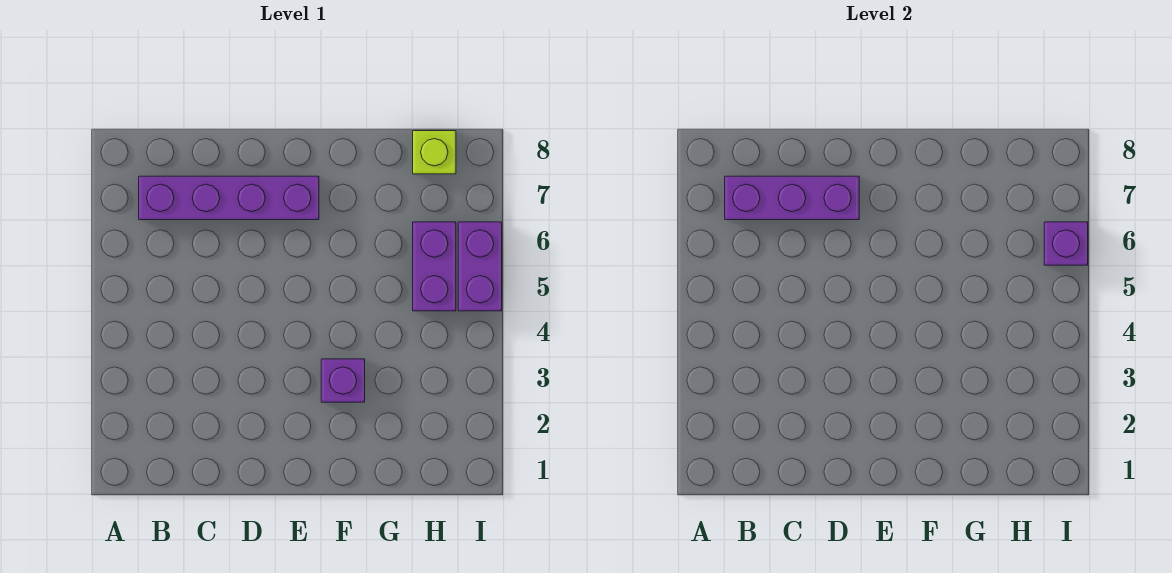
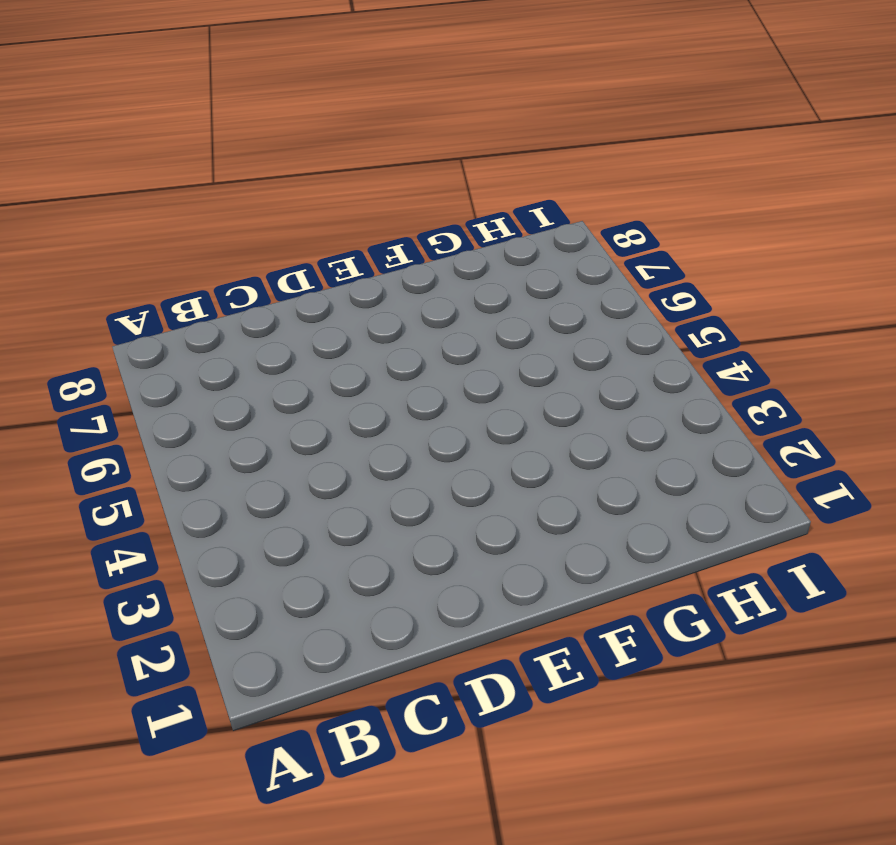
none -> purple brick B7:E7 level 1
none -> purple brick F3 level 1

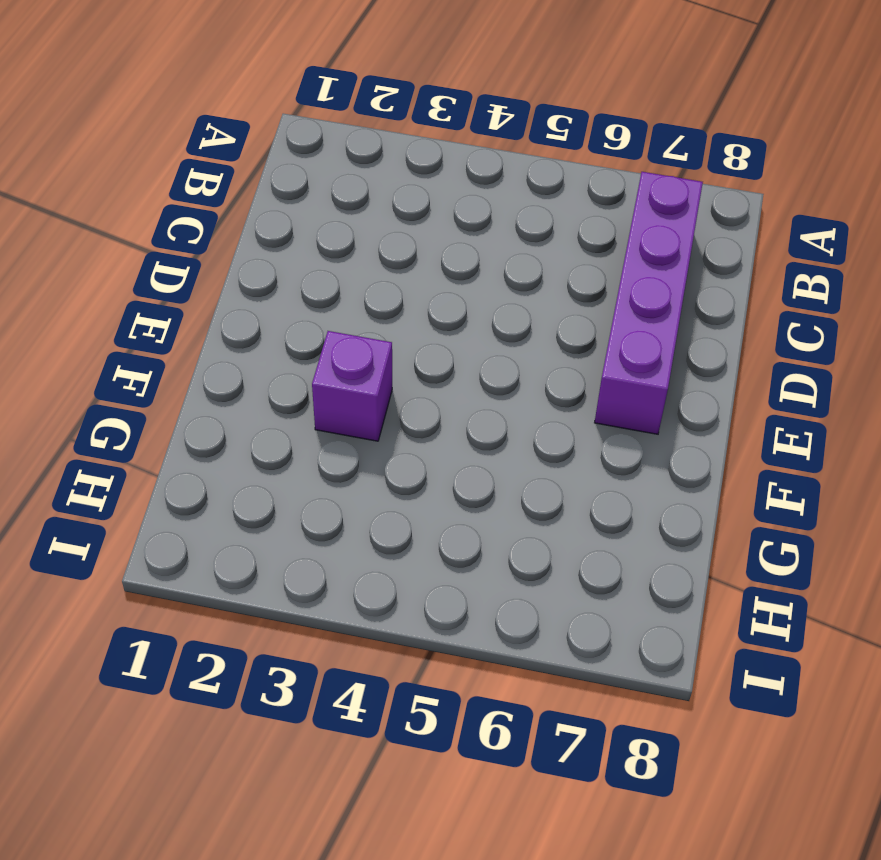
none -> purple brick H5:H6 level 1
none -> lime brick H8 level 1

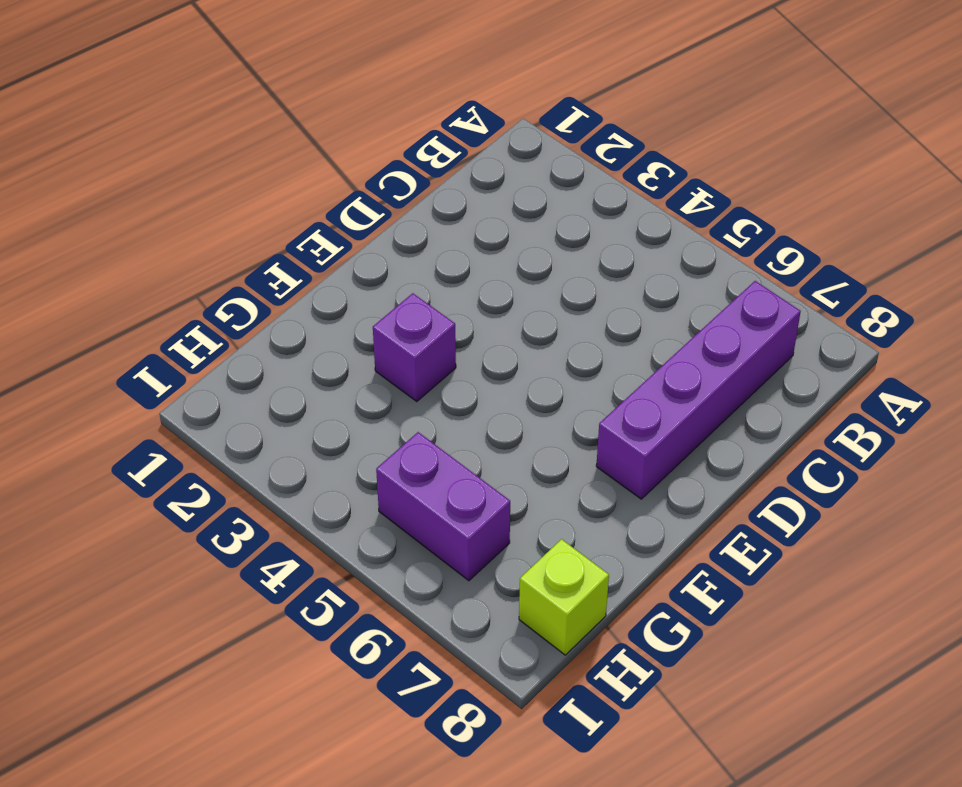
none -> purple brick I5:I6 level 1
none -> purple brick B7:D7 level 2

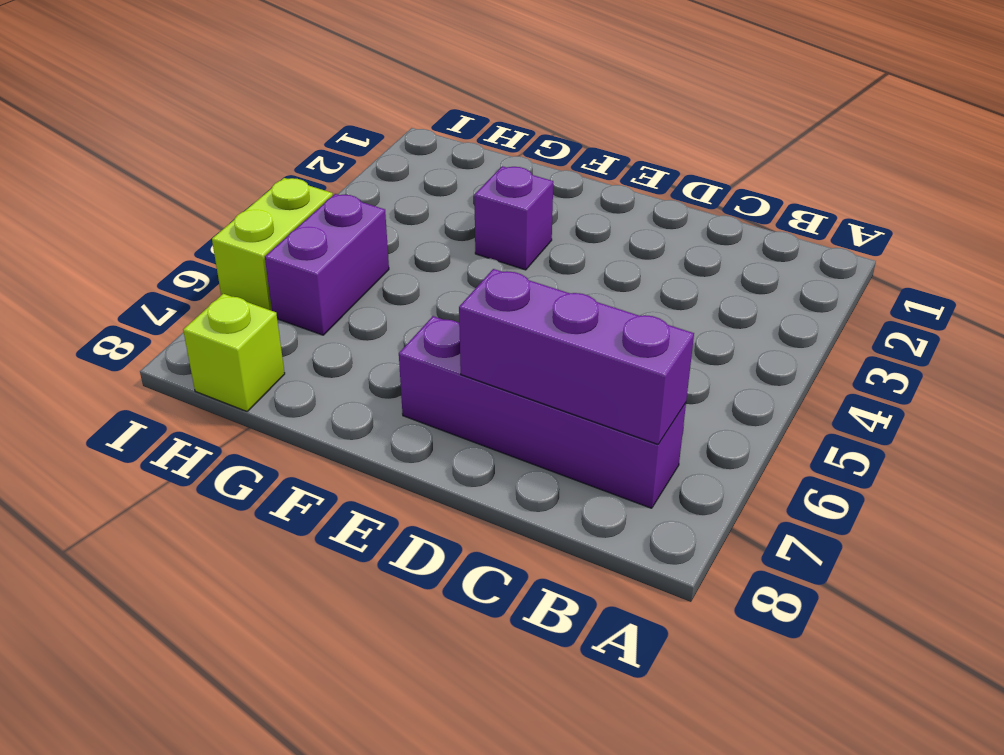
lime brick I5:I6 level 1 -> purple brick I5:I6 level 1
none -> purple brick I6 level 2

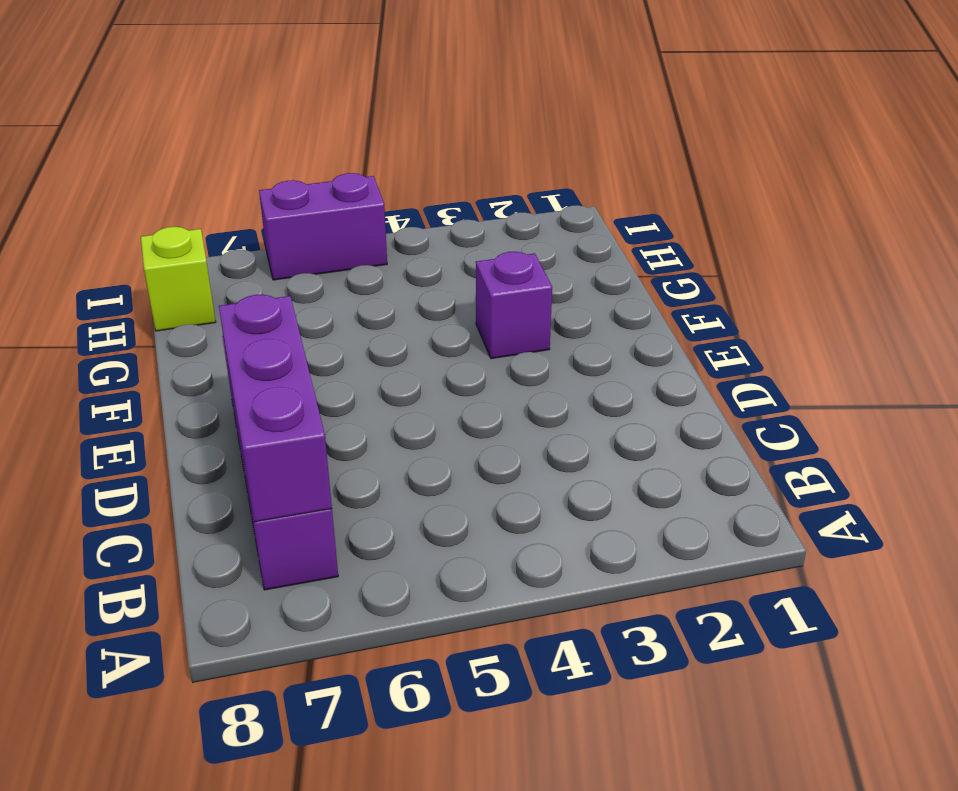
none -> purple brick H5:H6 level 1
none -> purple brick I6 level 2

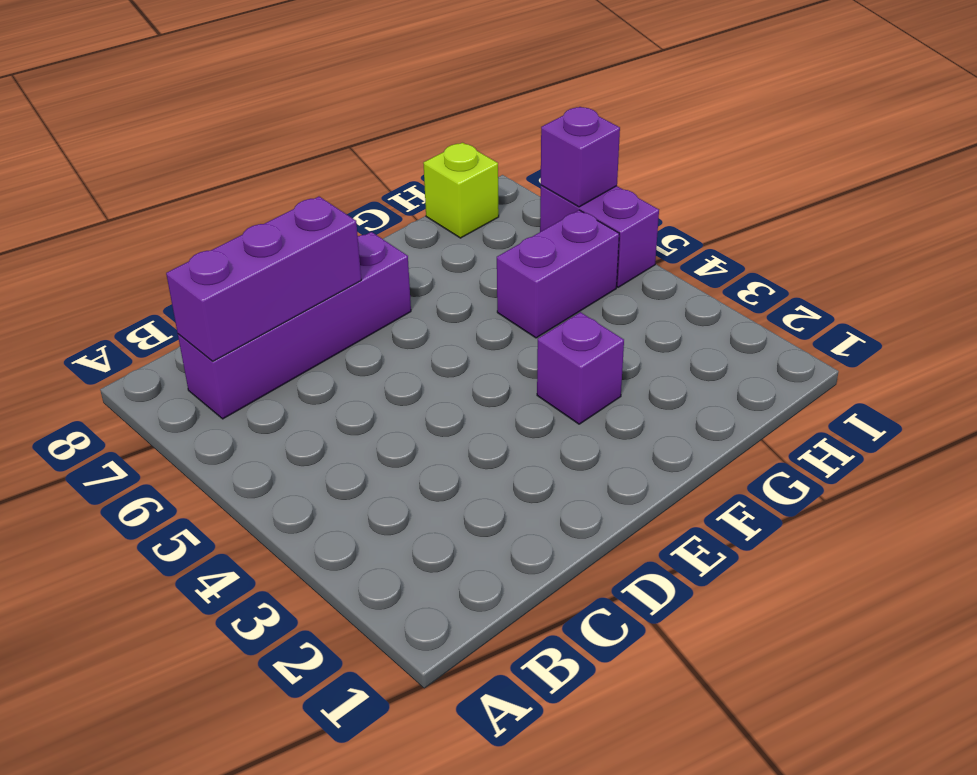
purple brick G5:H5 level 1 -> purple brick H5:H6 level 1

